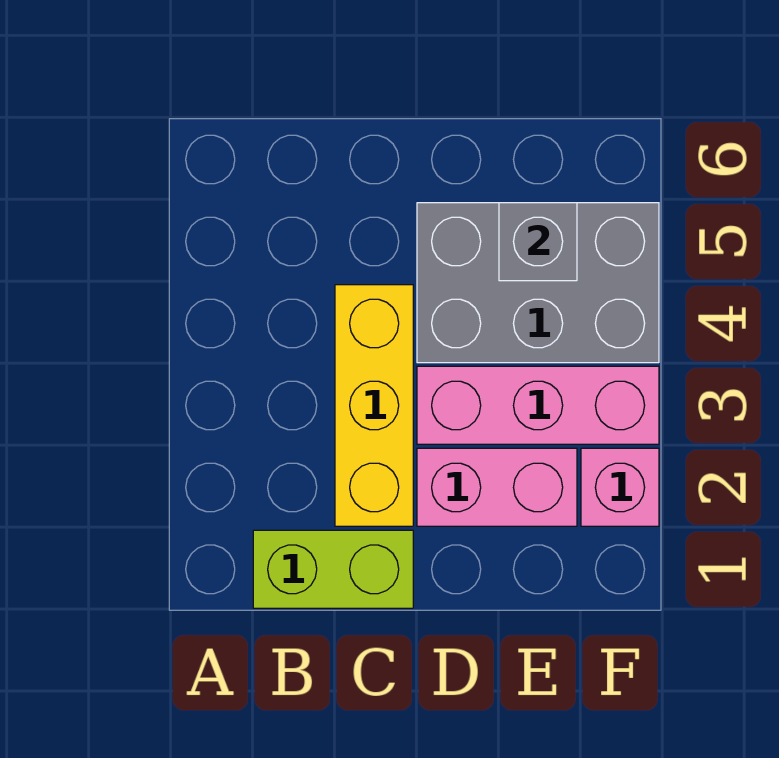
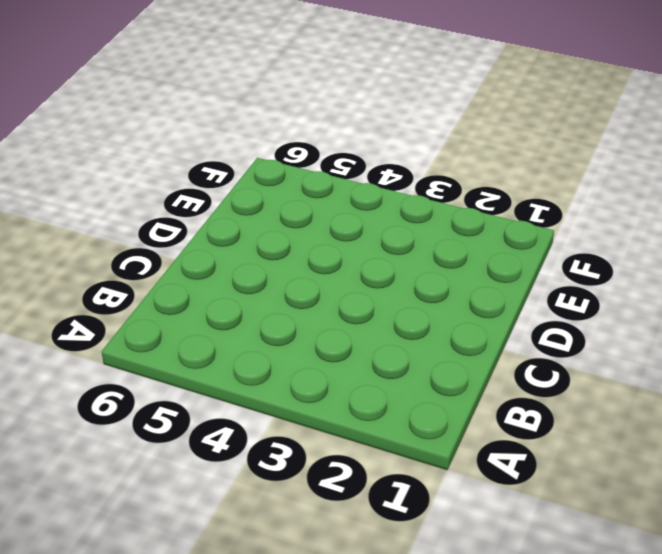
none -> lime brick B1:C1 level 1
none -> yellow brick C2:C4 level 1

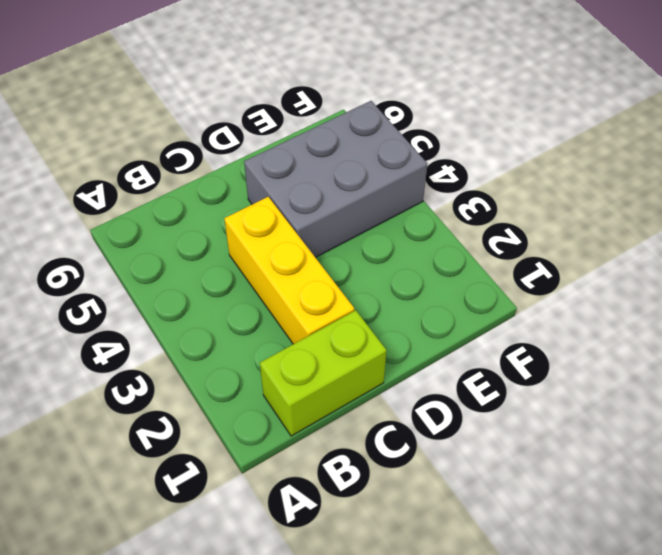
none -> pink brick D2:E2 level 1
none -> pink brick D3:F3 level 1

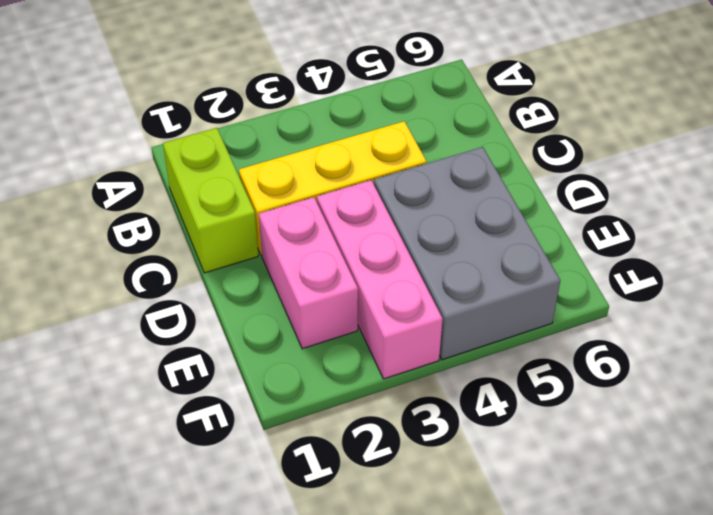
none -> pink brick F2 level 1
none -> grey brick E5 level 2

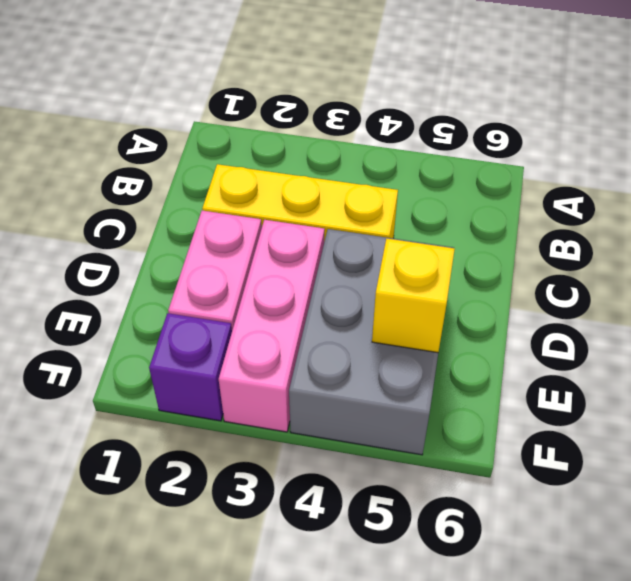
yellow brick E5 level 2 -> grey brick E5 level 2
purple brick F2 level 1 -> pink brick F2 level 1
none -> lime brick B1:C1 level 1

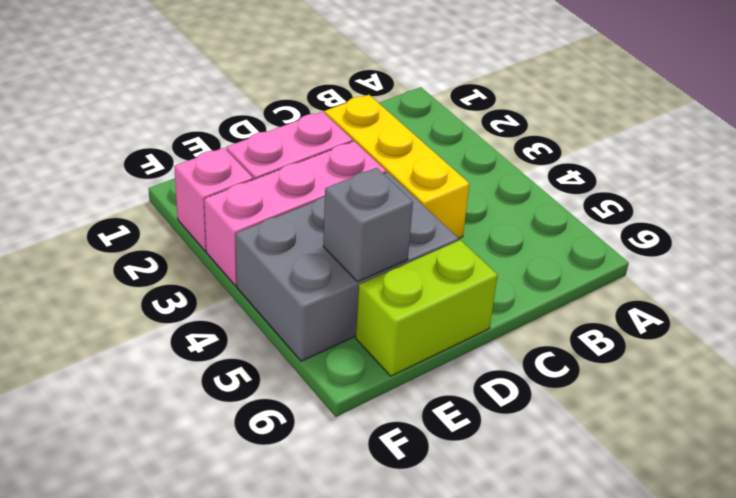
lime brick D6:E6 level 1 -> lime brick B1:C1 level 1

